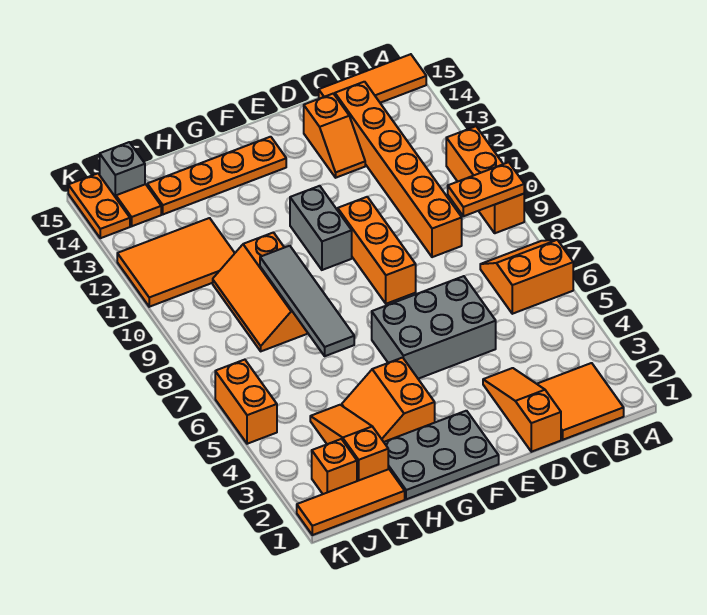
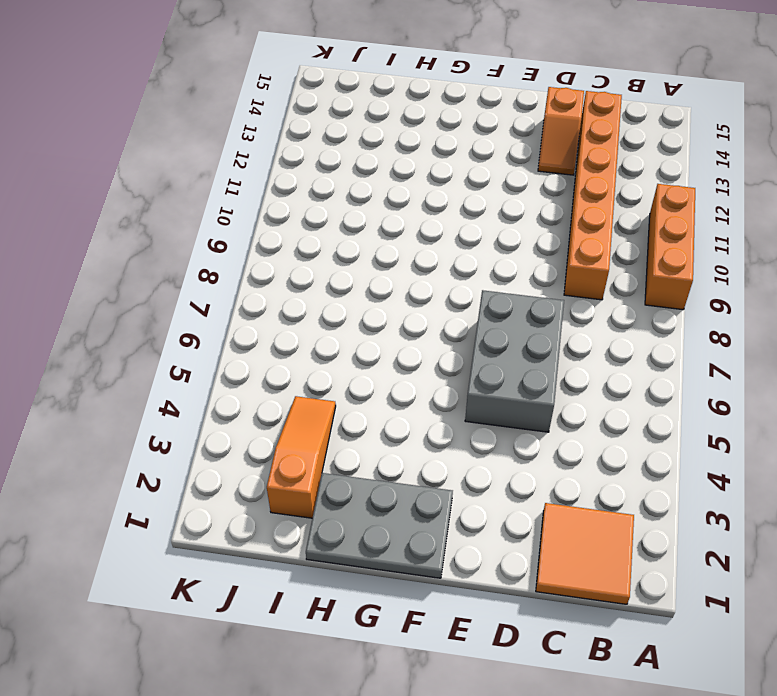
grey brick D5:E7 level 1 -> grey brick D5:F6 level 1
none -> orange slope A6:B7 level 1 top 6
none -> orange tile A15:C15 level 1
none -> orange slope D1:D3 level 1 top 1

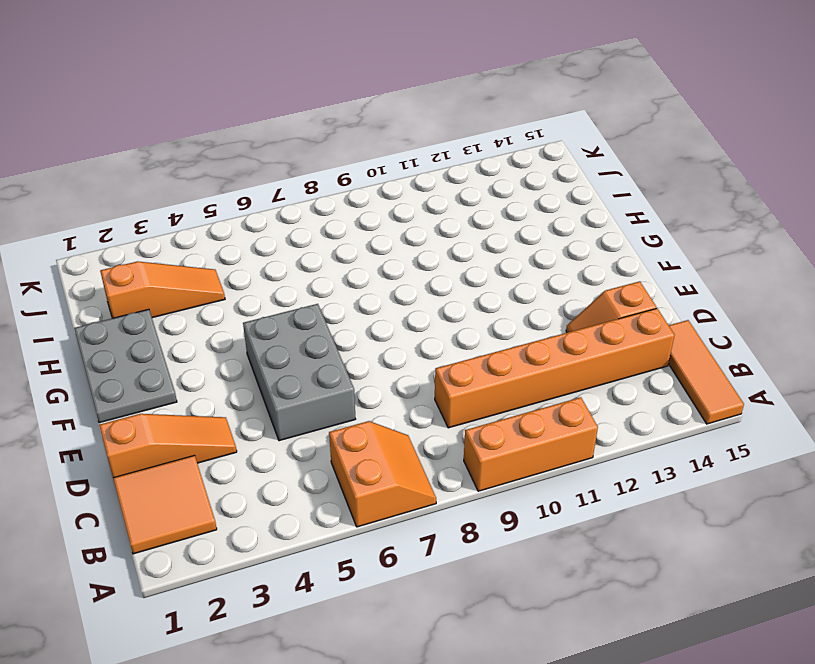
none -> orange brick E8:E10 level 1
none -> grey brick F10:F11 level 1
none -> orange plate F14:I14 level 1

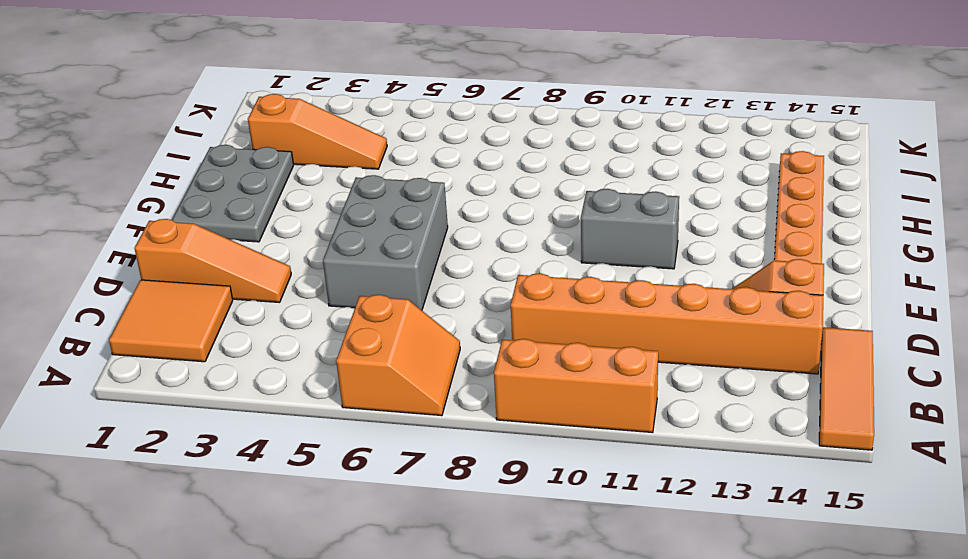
none -> orange brick E8:E10 level 1
none -> orange slope G3:H4 level 1 top G
none -> orange slope H8:I10 level 1 top H

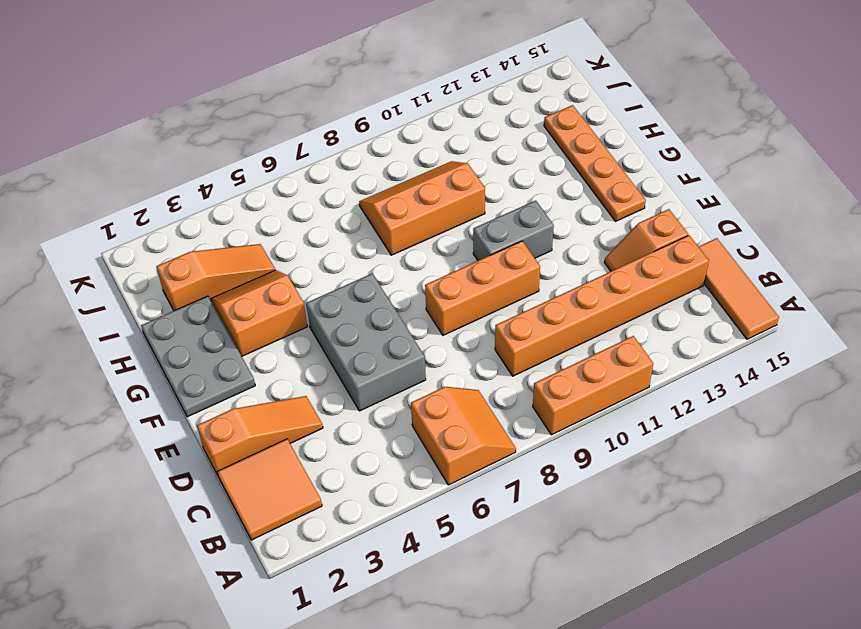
none -> orange tile I1:K1 level 1
none -> orange tile I11:K12 level 1
none -> orange brick J2 level 1

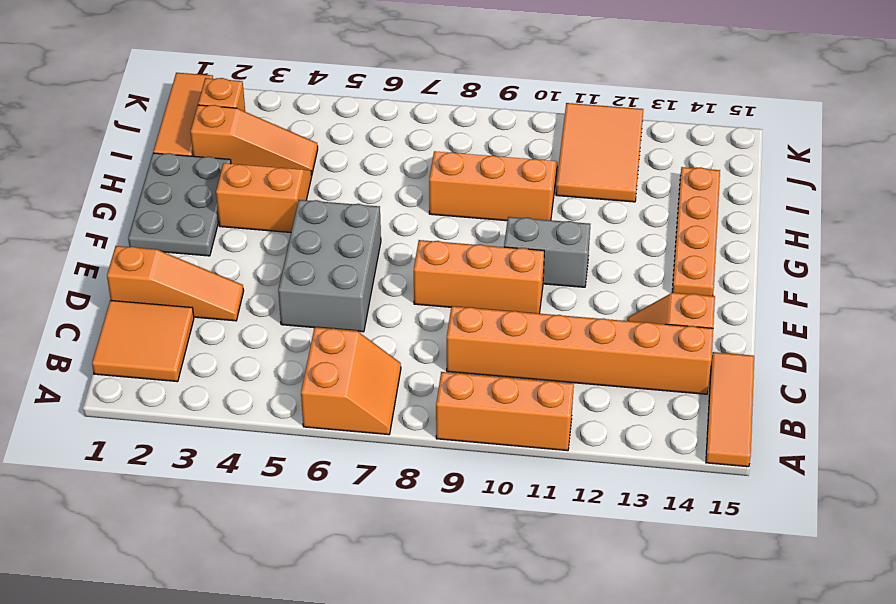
none -> orange tile J14 level 1
none -> grey brick J15 level 1
none -> orange brick K5:K6 level 1

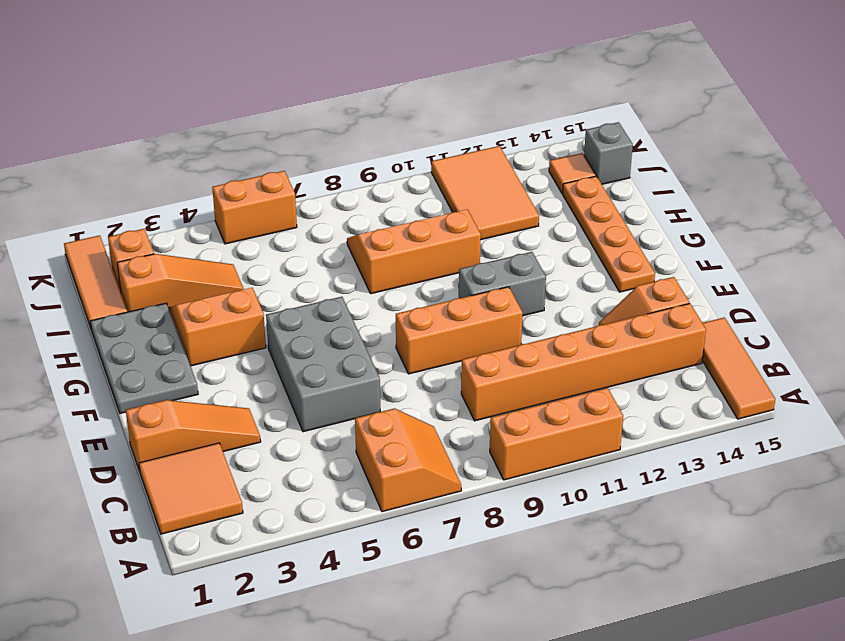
none -> orange plate K14:K15 level 1
none -> orange plate A9:B9 level 2
none -> grey tile H6:H9 level 2

